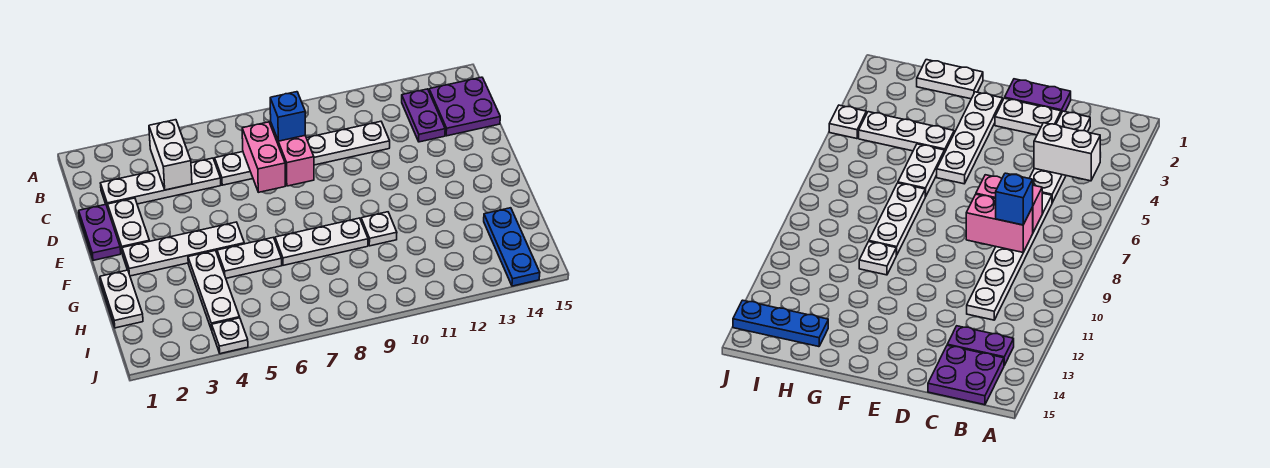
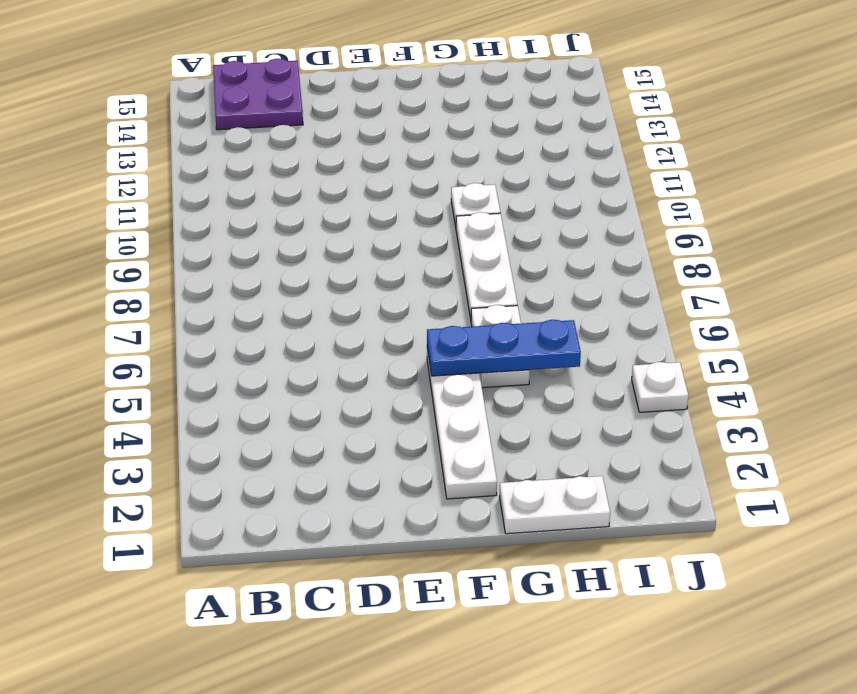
blue plate F5:H5 level 2 -> blue plate H14:J14 level 1
none -> purple plate B13:C13 level 1
none -> white plate C2:C5 level 1
none -> white plate C6:C11 level 1

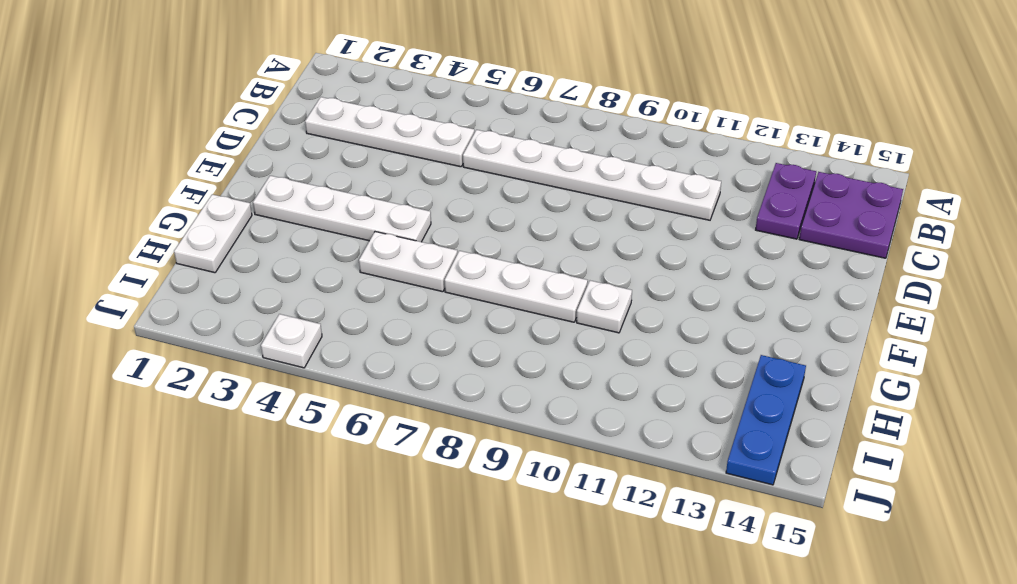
none -> purple plate D1:E1 level 1
none -> white plate D2:E2 level 1
none -> white plate G4:I4 level 1

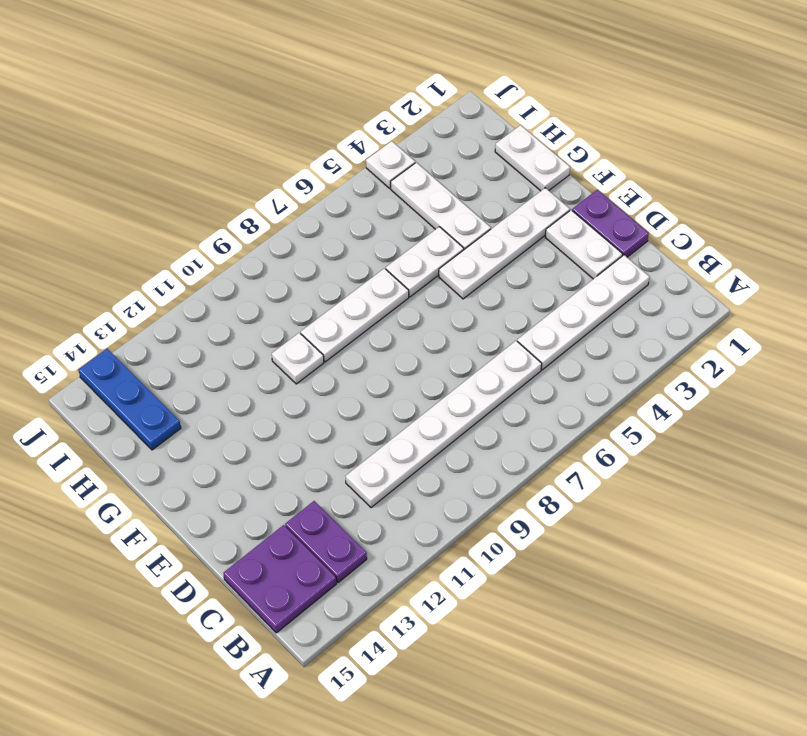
none -> white brick B4:C4 level 2
none -> pink brick C7:D7 level 2
none -> pink brick C8:D8 level 2

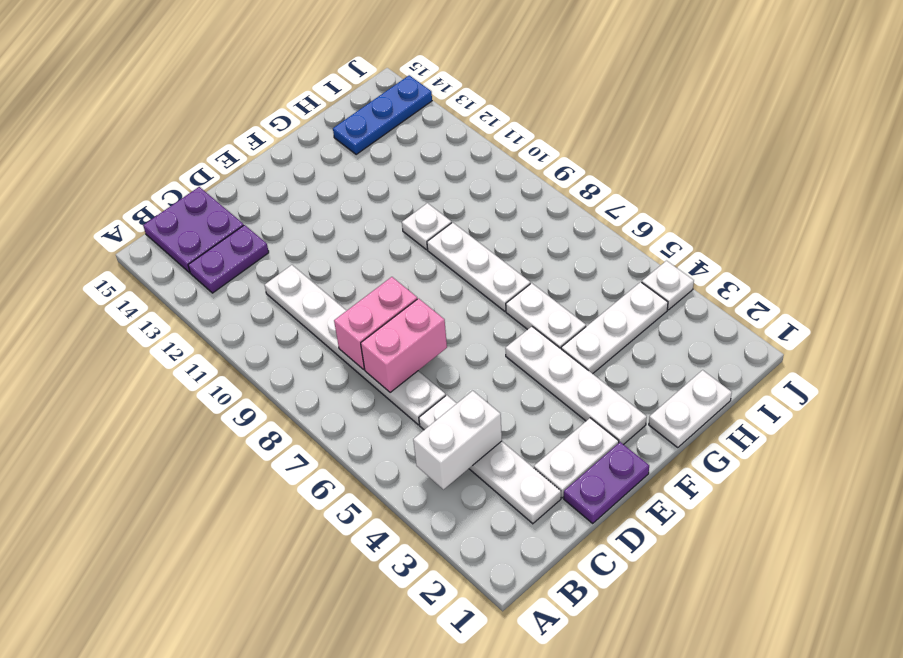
none -> blue brick C8 level 3

